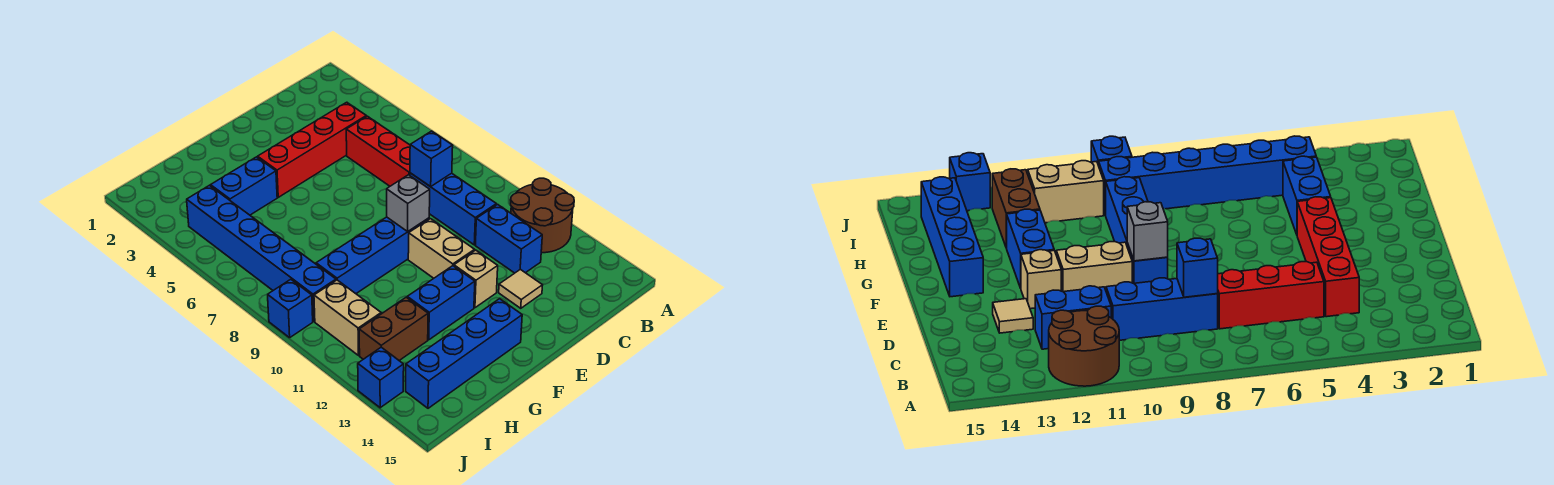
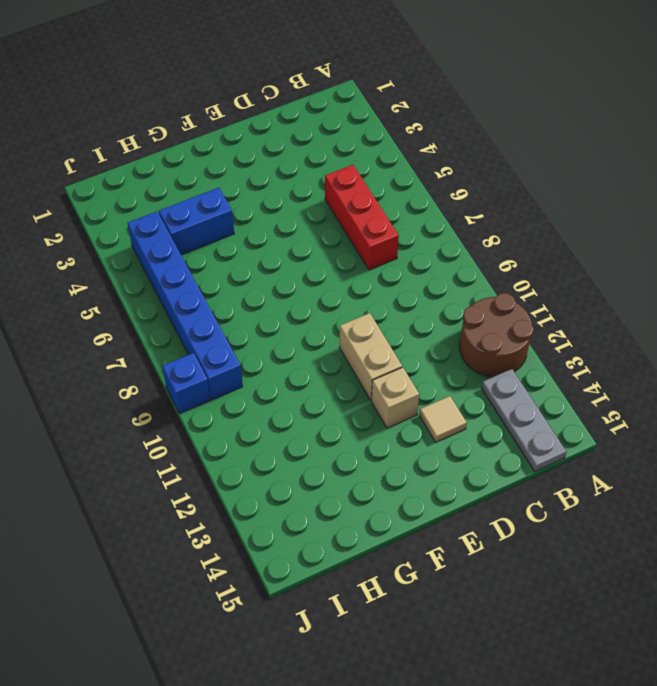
grey plate B13:B15 level 1 -> none
none -> red brick C4:F4 level 1
none -> blue brick C8:C10 level 1
none -> blue brick C11:C12 level 1

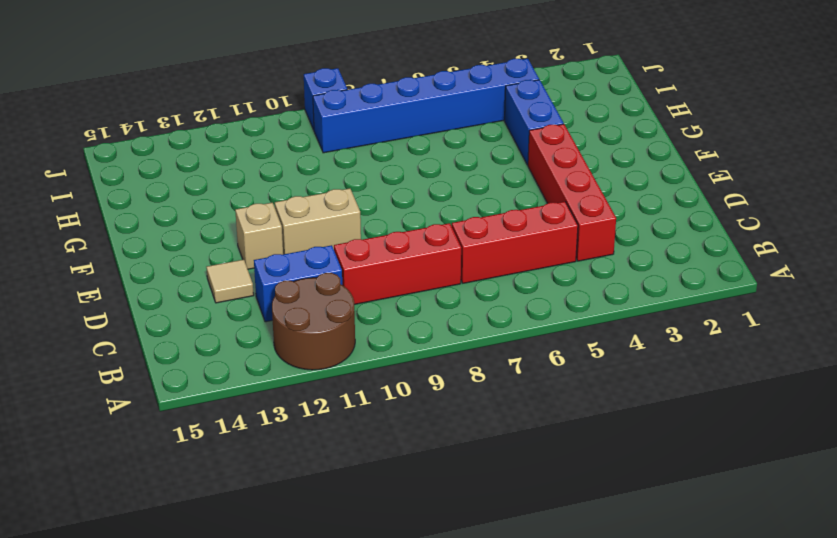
red brick C8:C10 level 1 -> blue brick C8:C10 level 1
none -> blue brick E9:H9 level 1
none -> blue brick F12:G12 level 1
none -> blue brick F14:I14 level 1

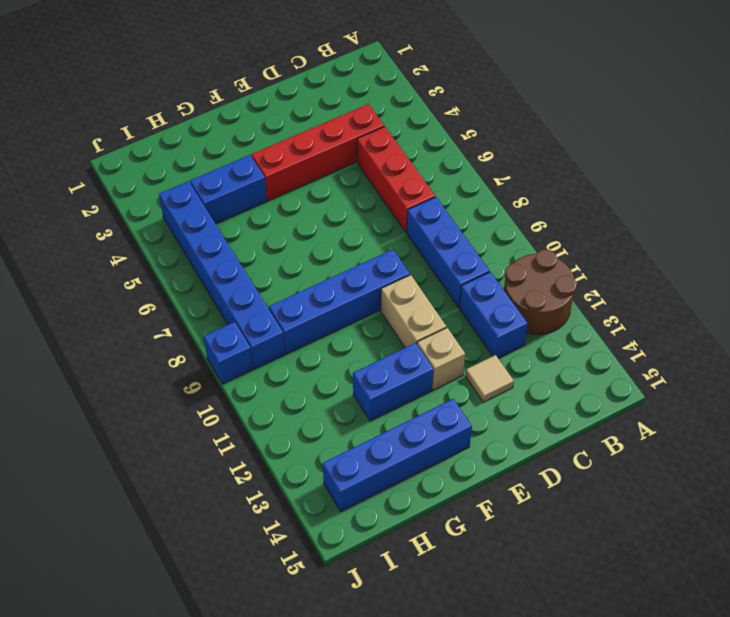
none -> brown brick H12:I12 level 1
none -> tan brick I10:I11 level 1
none -> blue brick J13 level 1

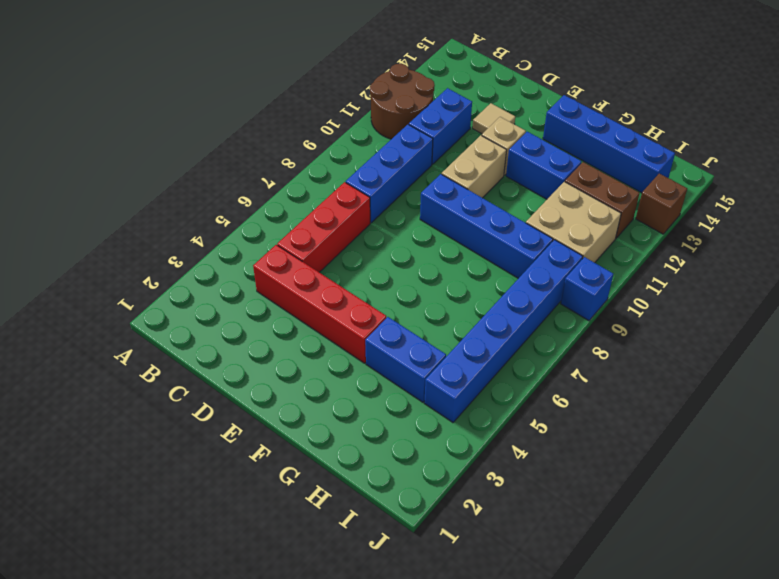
tan brick H10:I11 level 1 -> tan brick I10:I11 level 1
brown brick J13 level 1 -> blue brick J13 level 1
none -> blue brick C8 level 2
none -> grey brick E9 level 2

